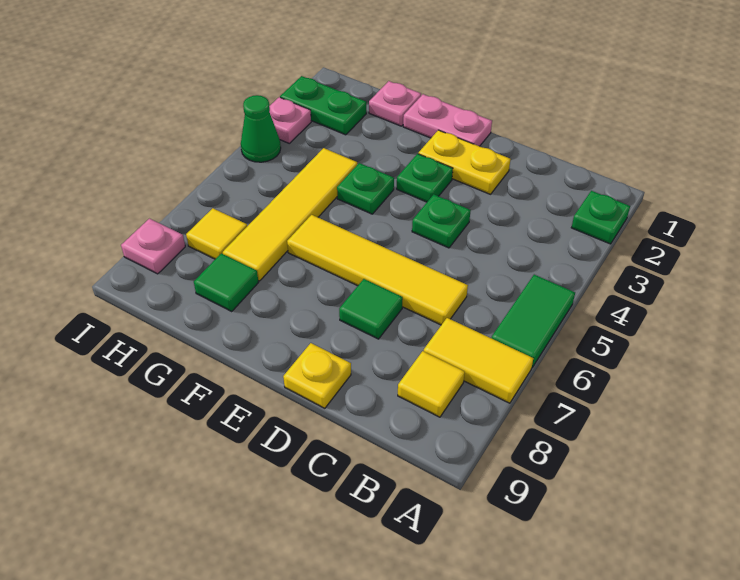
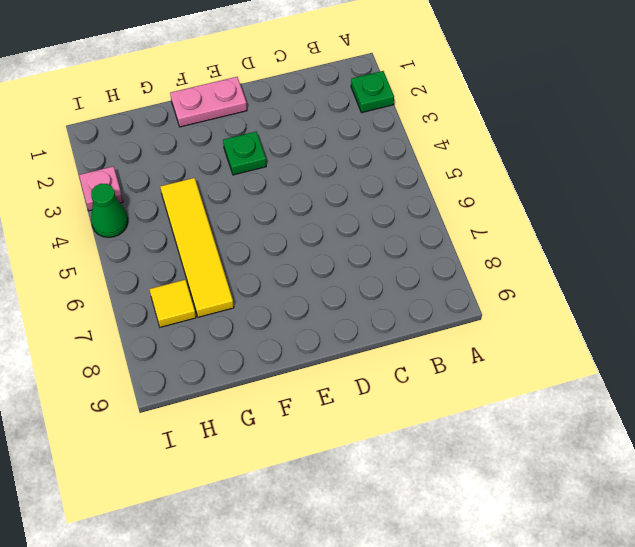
none -> green tile A5:A6 level 1
none -> yellow tile A7:B7 level 1
none -> yellow tile B8 level 1

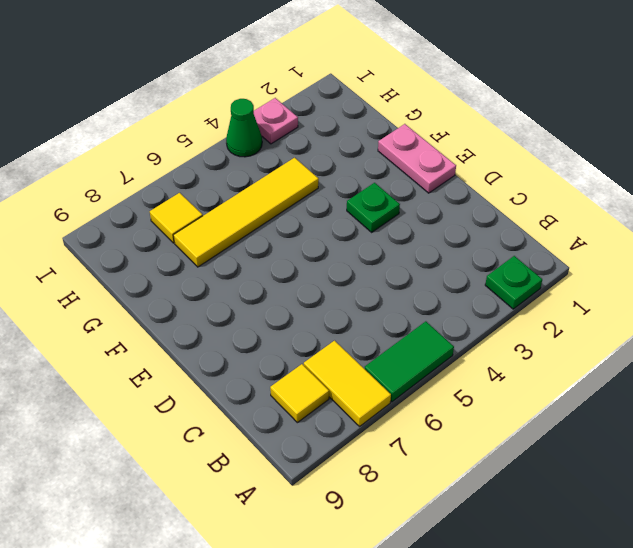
none -> yellow tile C6:F6 level 1
none -> yellow plate D2:E2 level 1
none -> green plate D4 level 1

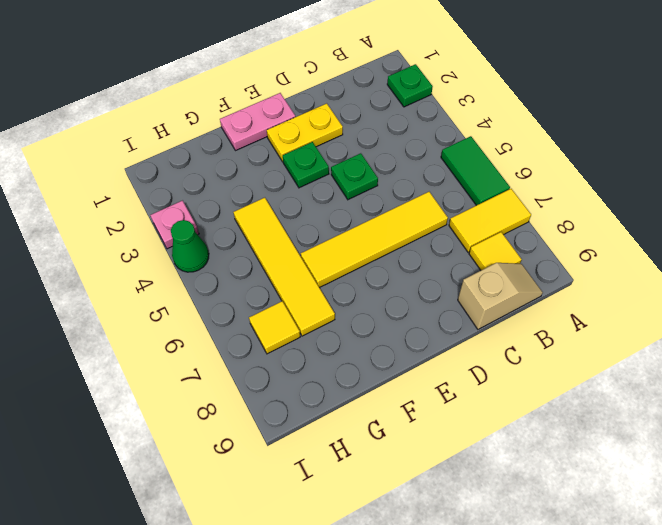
tan slope B9:C9 level 1 top C -> none
none -> green tile D7 level 1
none -> yellow plate D9 level 1
none -> green plate F4 level 1

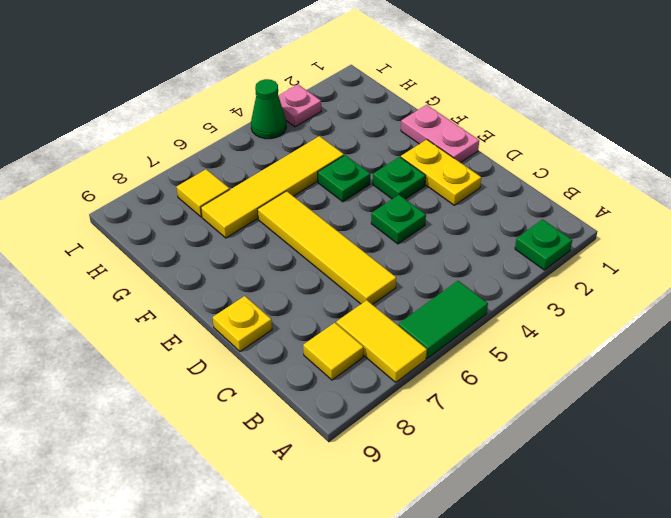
none -> green tile D7 level 1
none -> pink plate G1 level 1
none -> green tile G8 level 1

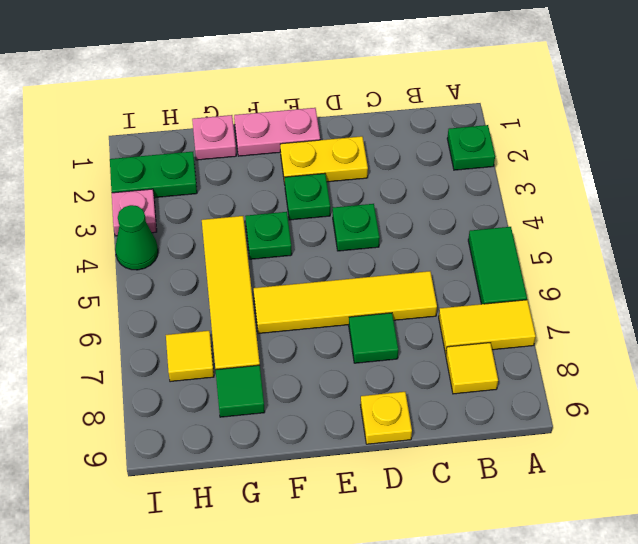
none -> pink plate I8 level 1

